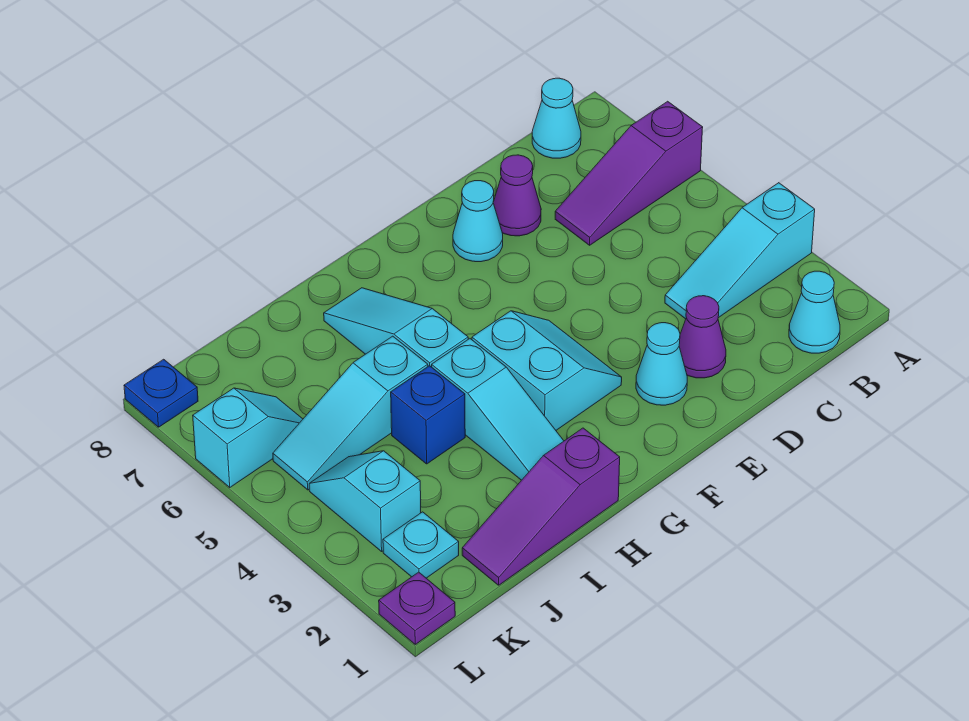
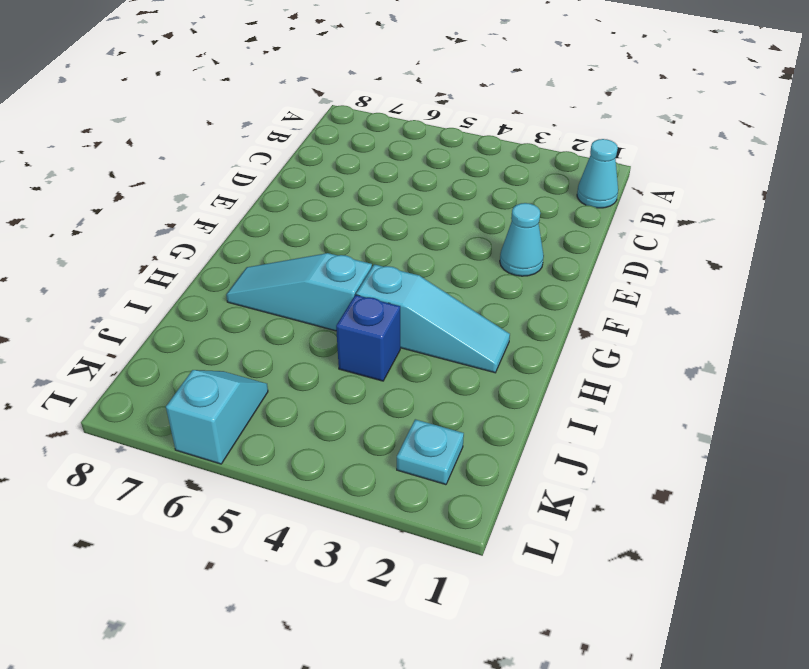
none -> cyan slope A3:C3 level 1 top A
none -> purple slope A6:C6 level 1 top A
none -> cyan cone B8 level 1

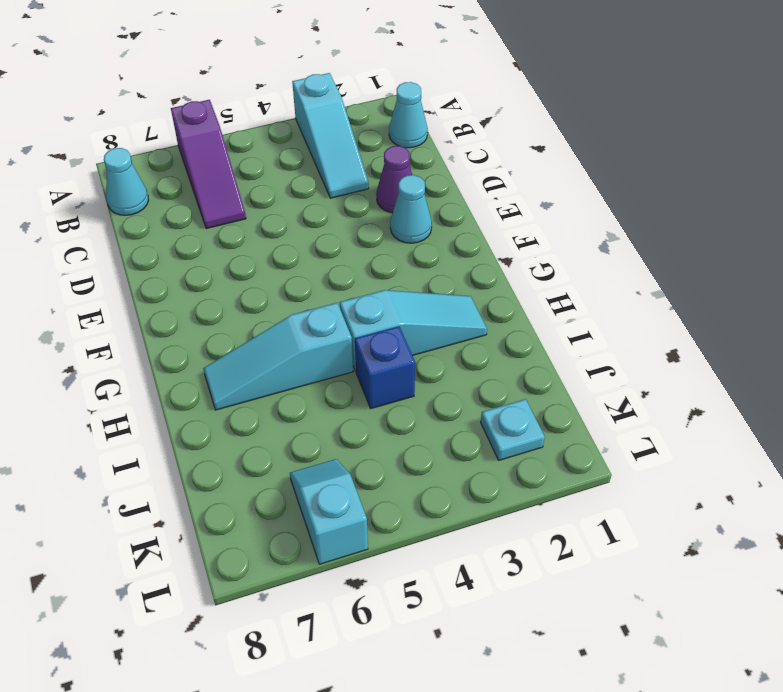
none -> purple cone D7 level 1
none -> cyan cone E7 level 1
none -> cyan slope F3:G4 level 1 top G

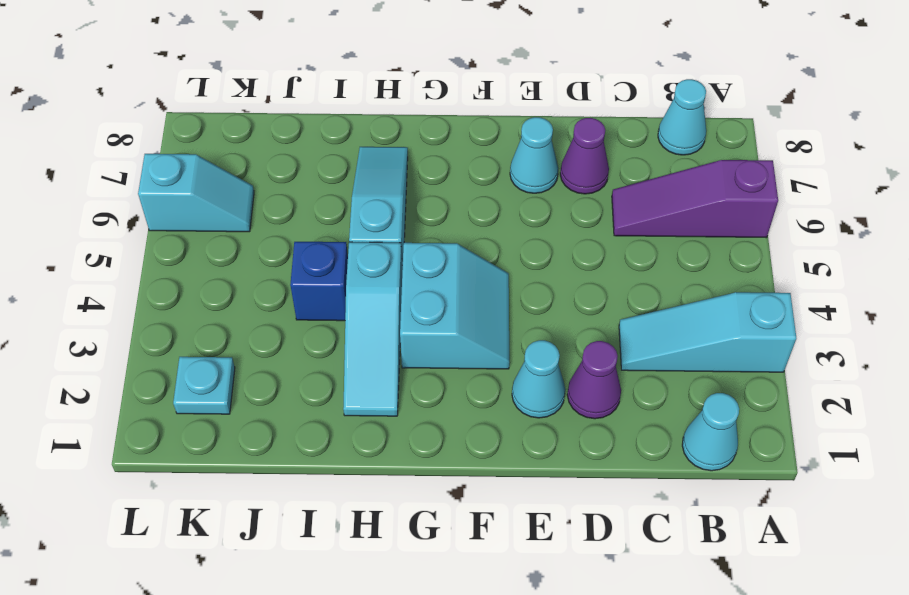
none -> purple slope H1:J1 level 1 top H
none -> cyan slope I5:K5 level 1 top I
none -> cyan slope K3:K4 level 1 top 3

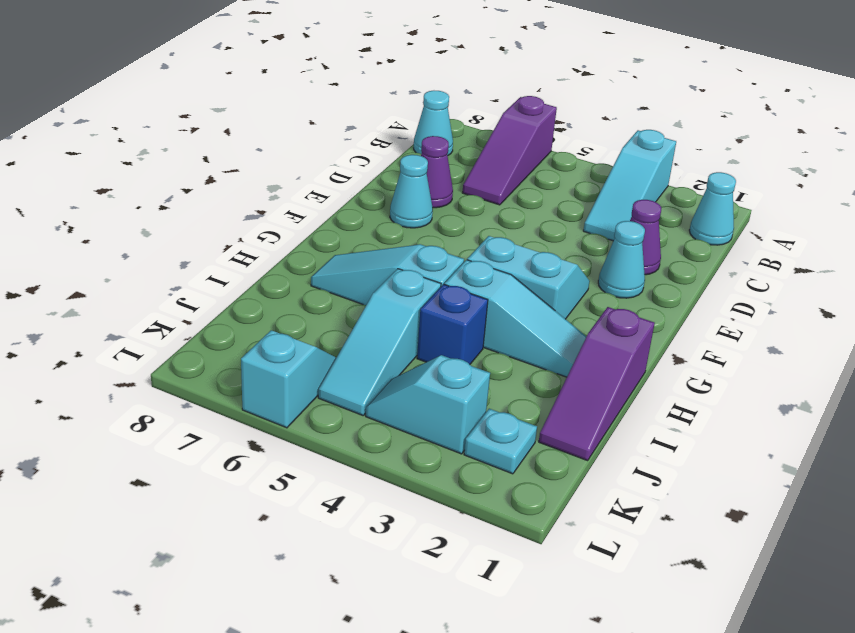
none -> purple plate L1 level 1
none -> blue plate L8 level 1

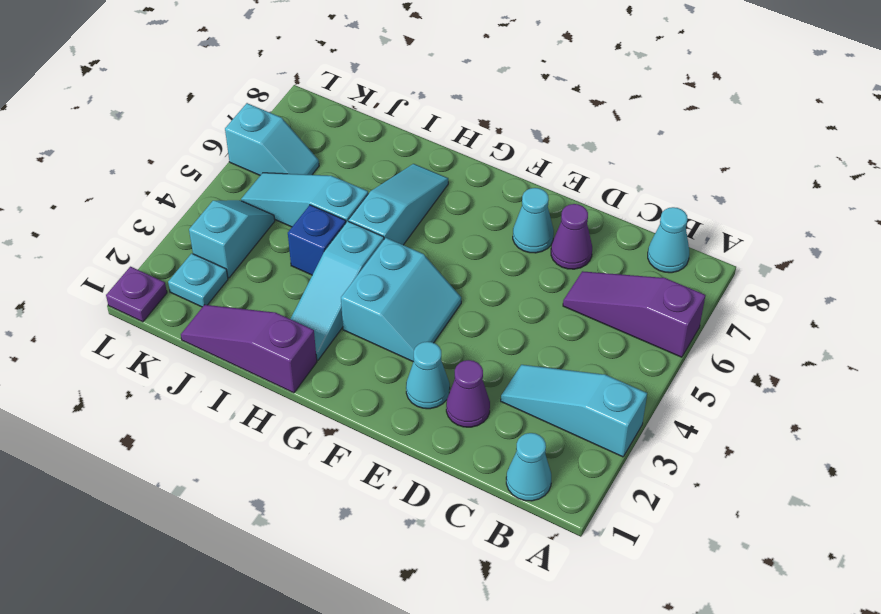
none -> blue plate L8 level 1

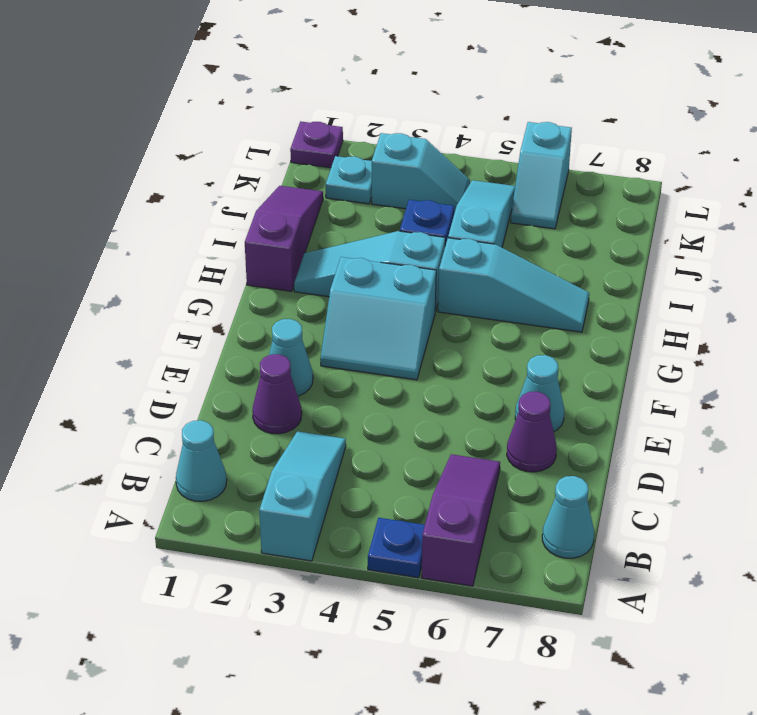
blue plate A5 level 1 -> blue plate L8 level 1

